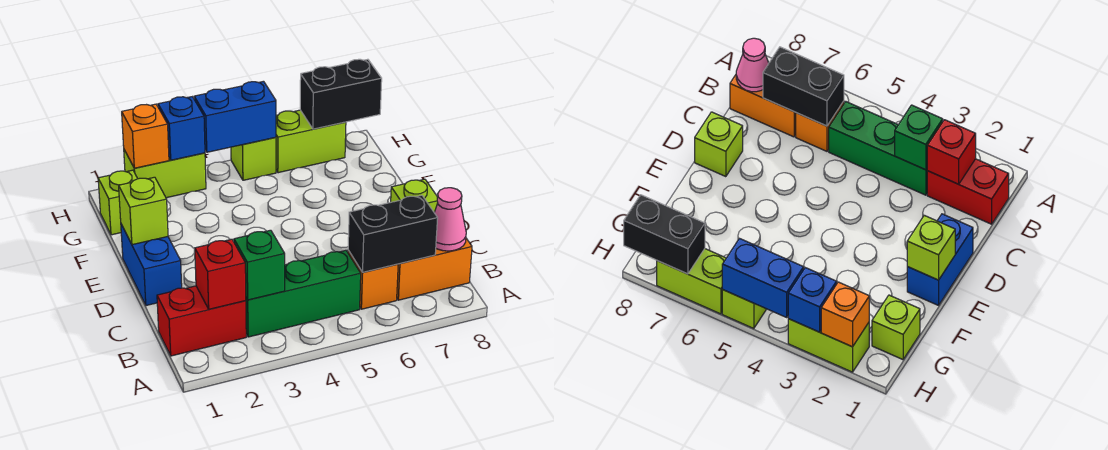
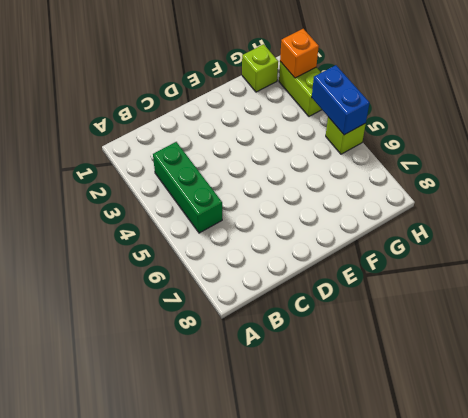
none -> red brick B1:B2 level 1
none -> orange brick B6 level 1
none -> orange brick B7:B8 level 1

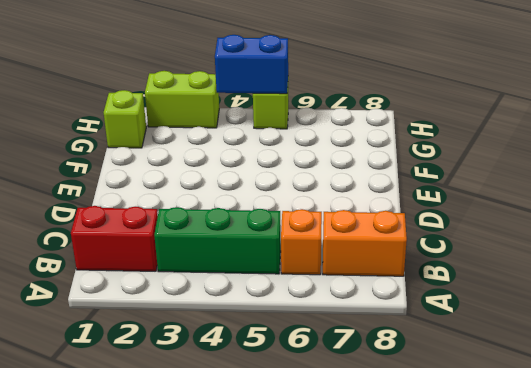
none -> blue brick D1:E1 level 1
none -> lime brick D8 level 1
none -> lime brick H6:H7 level 1

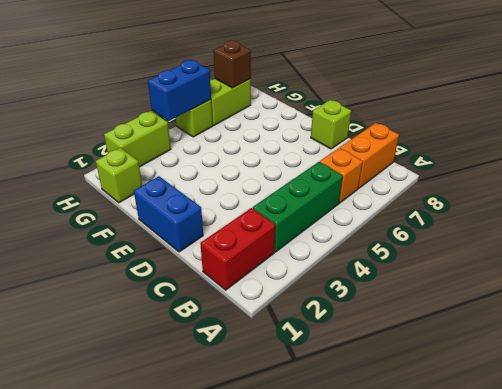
brown brick H7 level 2 -> black brick H7:H8 level 2
none -> red brick B2 level 2
none -> green brick B3 level 2
none -> black brick B6:B7 level 2

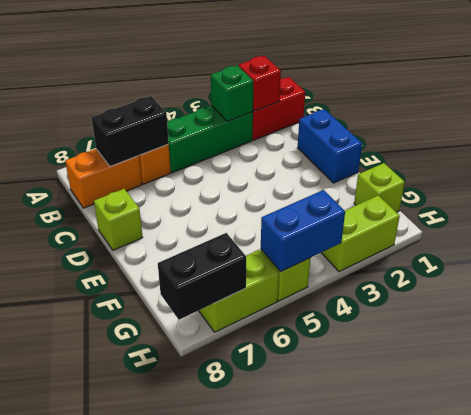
none -> pink cone B8 level 2
none -> lime brick E1 level 2
none -> orange brick H2 level 2

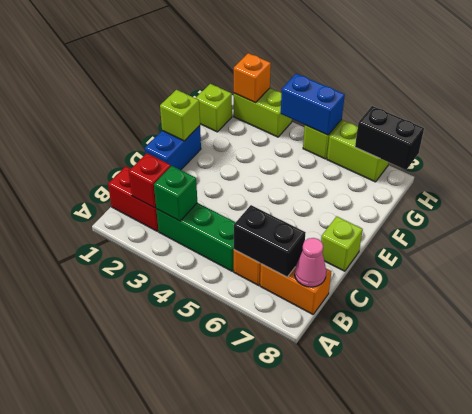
none -> blue brick H3 level 2

